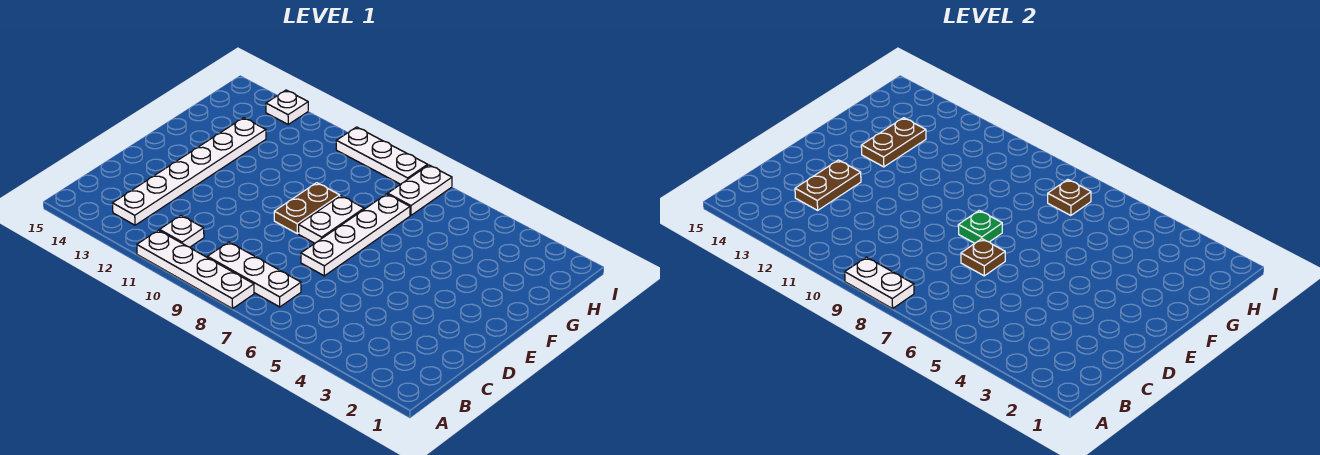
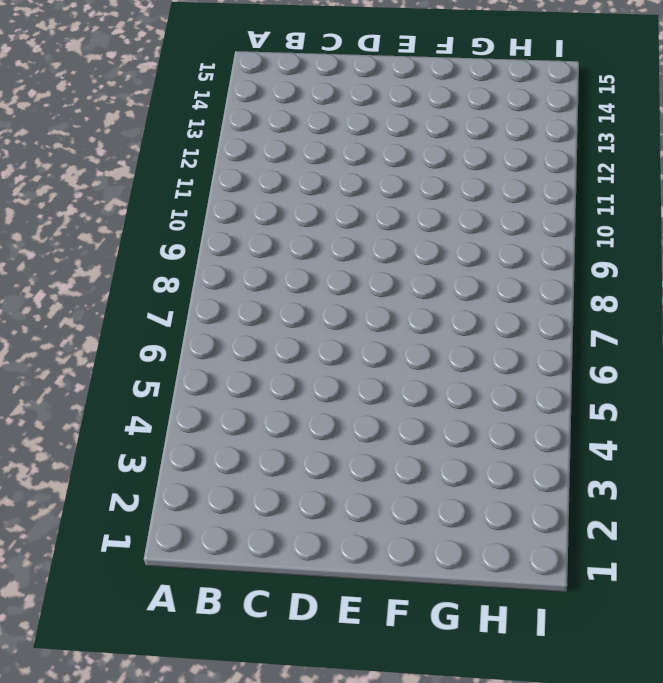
none -> white plate A8:A11 level 1
none -> white plate B7:B9 level 1
none -> white plate B11 level 1

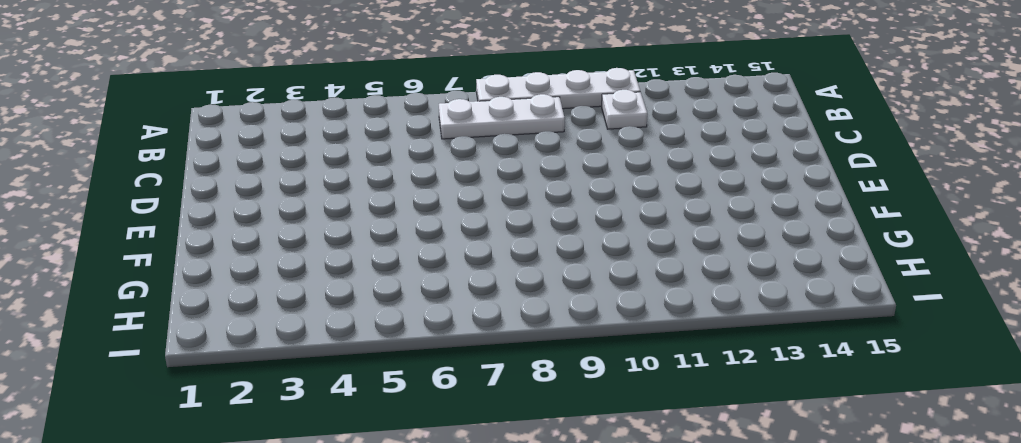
none -> white plate B13:G13 level 1
none -> white plate D7:G7 level 1
none -> white plate E8:F8 level 1

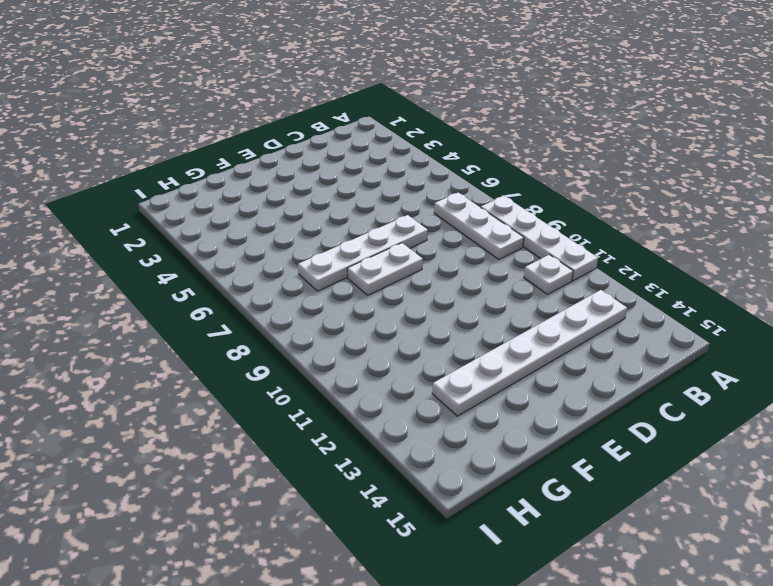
none -> brown plate E9:F9 level 1
none -> white plate H7:I7 level 1
none -> white plate I8:I10 level 1

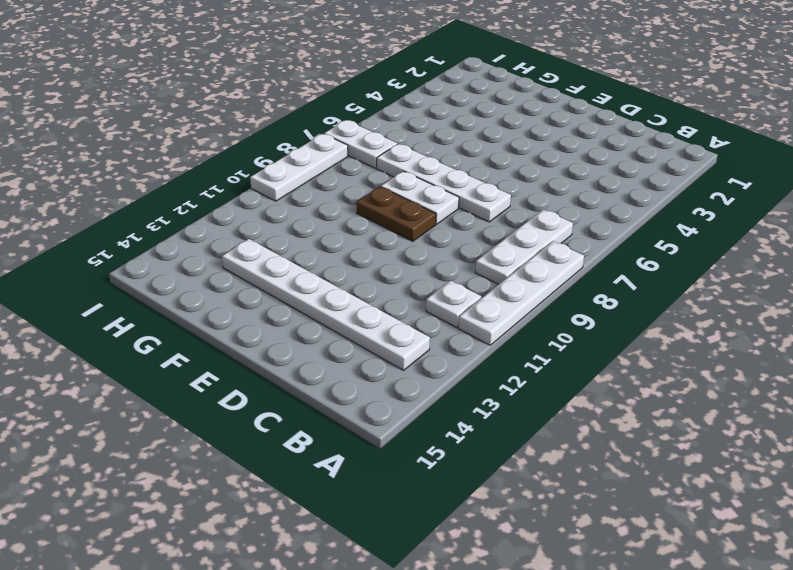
none -> white plate I13 level 1
none -> white plate A8:A9 level 2
none -> brown plate C13:D13 level 2

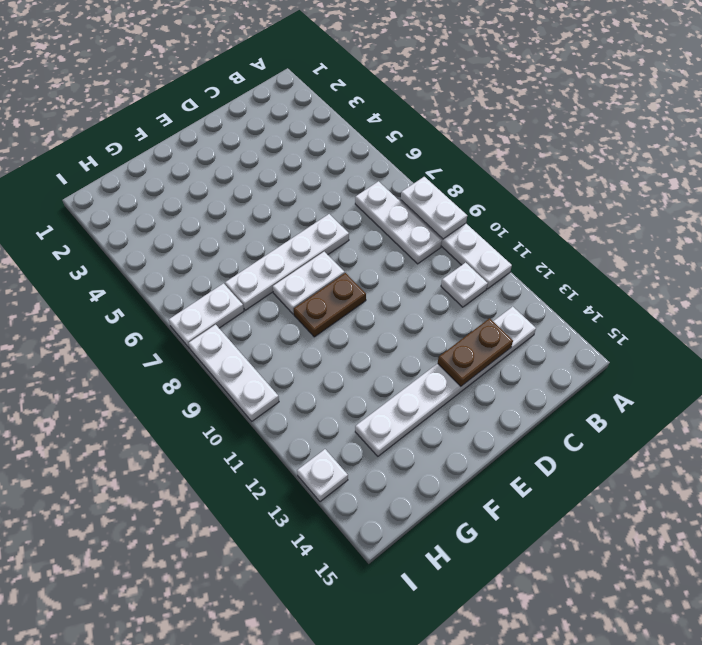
none -> brown plate D7 level 2
none -> green plate E8 level 2
none -> brown plate F13:G13 level 2

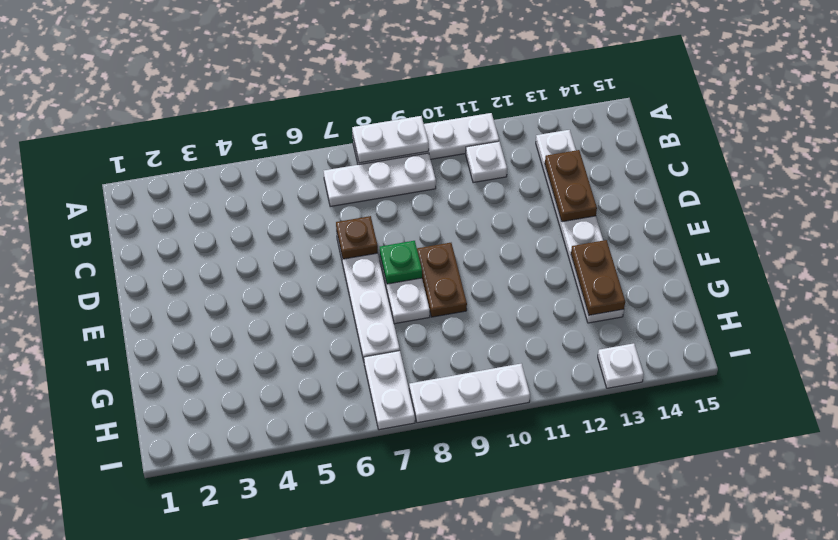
none -> brown plate H7 level 2

